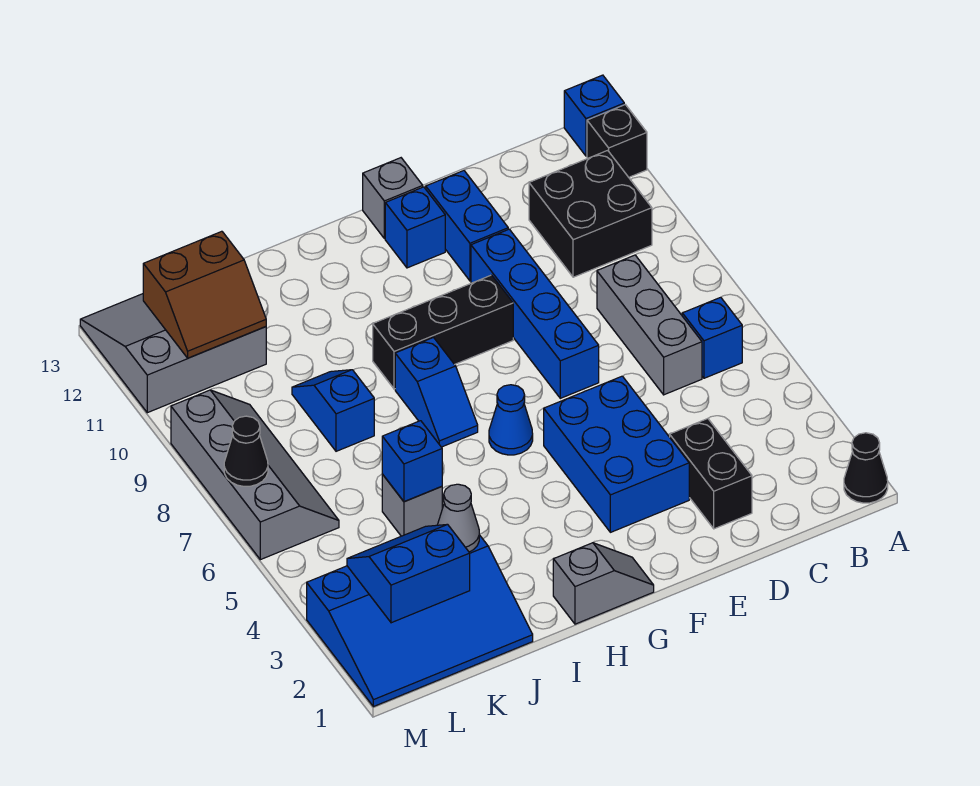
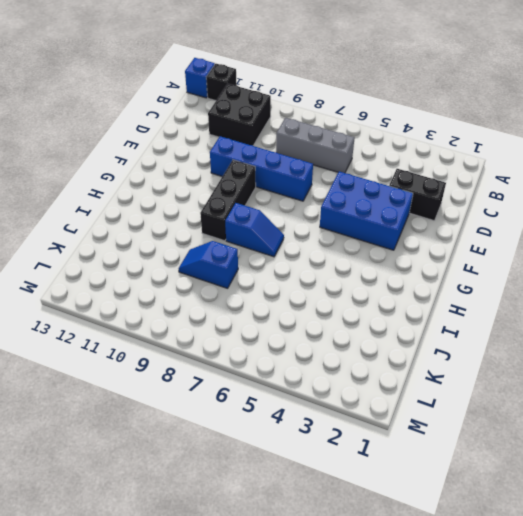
none -> black cone A1 level 1
none -> blue brick B6 level 1
none -> blue brick E11:E12 level 1

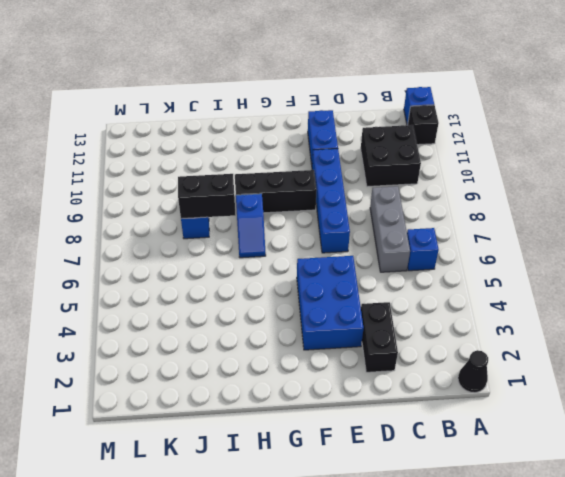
black brick I8:J8 level 2 -> none
none -> blue brick F12 level 1
none -> grey brick F13 level 1
none -> grey slope G1:H1 level 1 top H

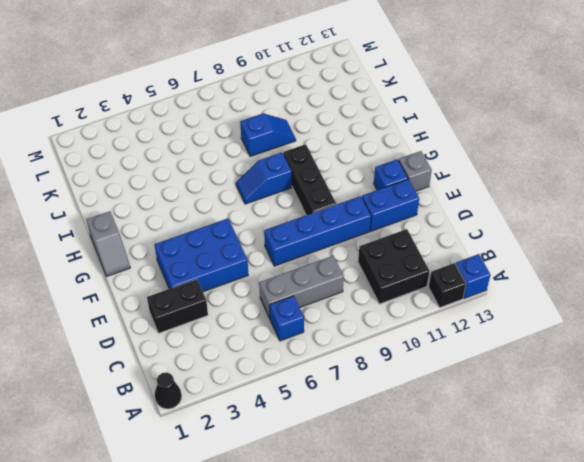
none -> blue cone G6 level 1
none -> blue slope J1:M3 level 1 top 3
none -> grey brick J5 level 1

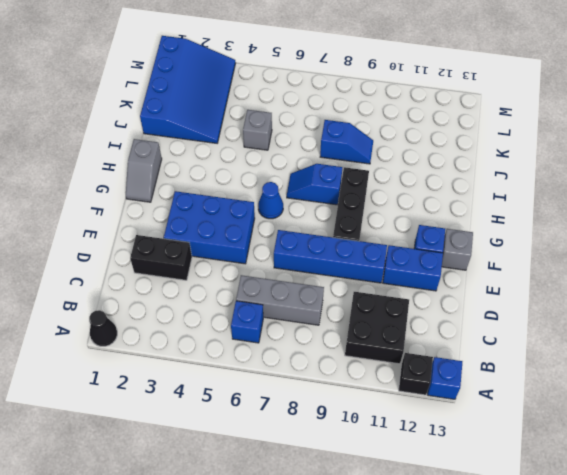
blue slope J1:M3 level 1 top 1 -> blue slope J1:M3 level 1 top 3
none -> grey slope K11:M13 level 1 top 11
none -> grey slope L6:M9 level 1 top M
none -> grey cone J3 level 2

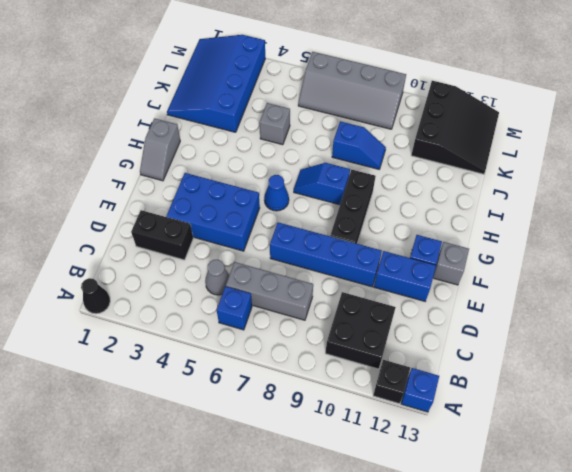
grey cone C5 level 1 -> grey cone J3 level 2
black slope K11:M13 level 1 top 11 -> grey slope K11:M13 level 1 top 11
none -> blue brick J5 level 2
none -> blue slope K2:L3 level 2 top 2
none -> brown slope K11:L12 level 2 top 12

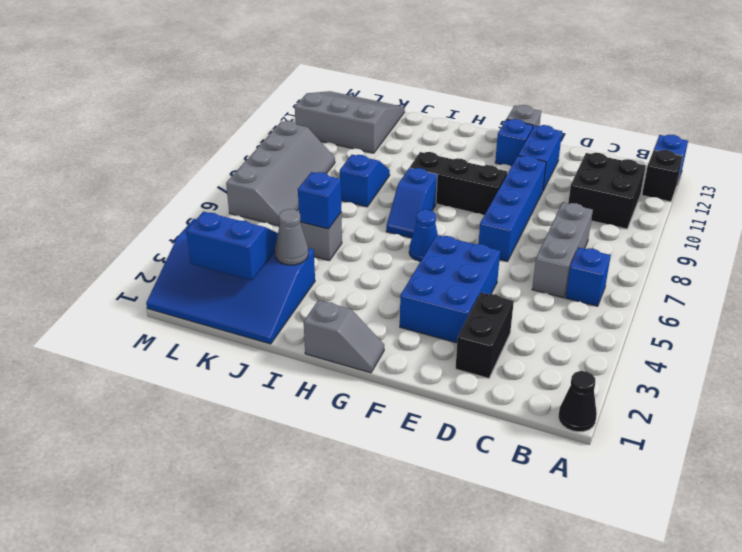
none -> brown slope K11:L12 level 2 top 12
none -> black cone M7 level 2

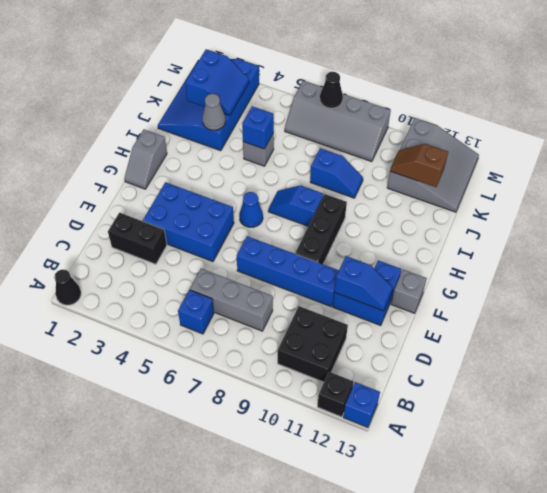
blue slope E11:E12 level 2 top 11 -> none
brown slope K11:K12 level 2 top 12 -> brown slope K11:L12 level 2 top 12

